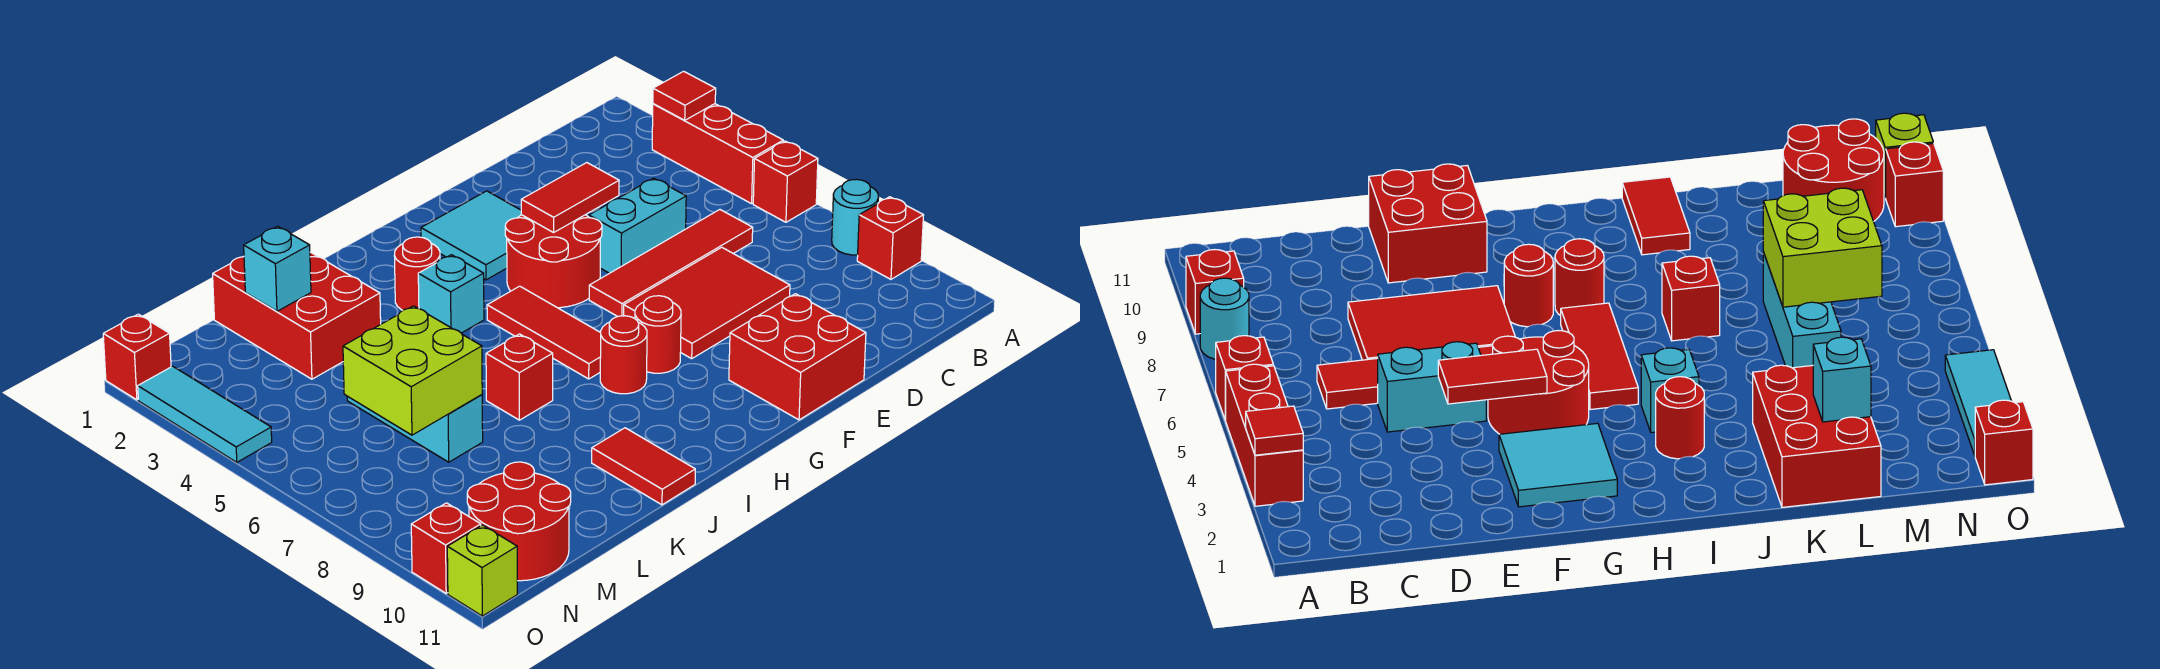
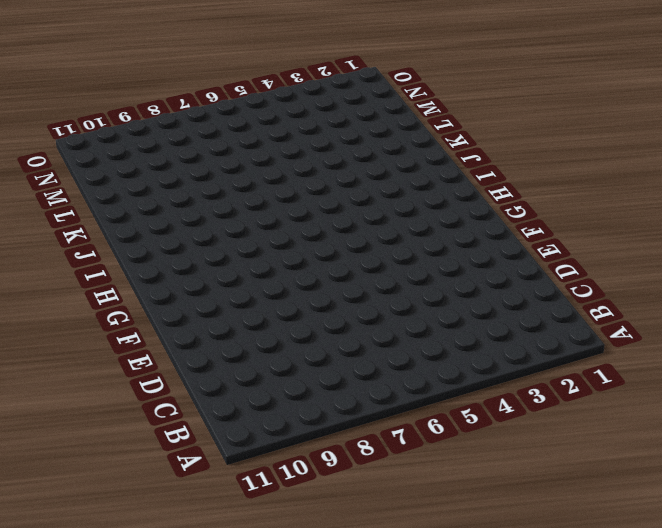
none -> red brick A3:A5 level 1
none -> red brick A6 level 1
none -> cyan round brick A8 level 1

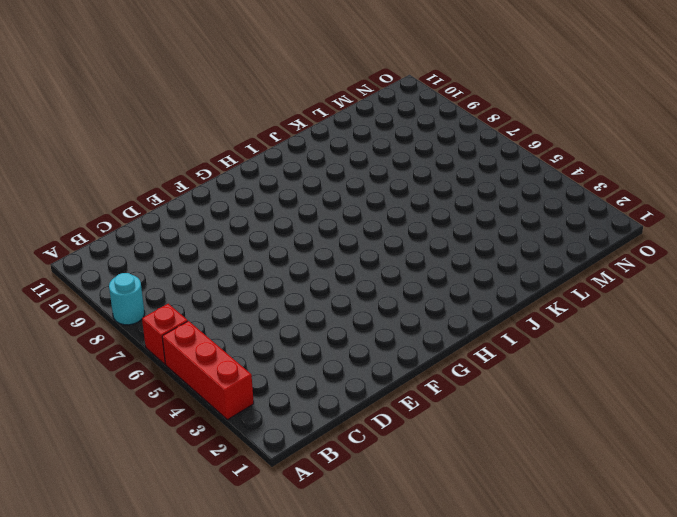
none -> red brick A9 level 1
none -> red tile C6:F6 level 1
none -> cyan brick D5:E5 level 1

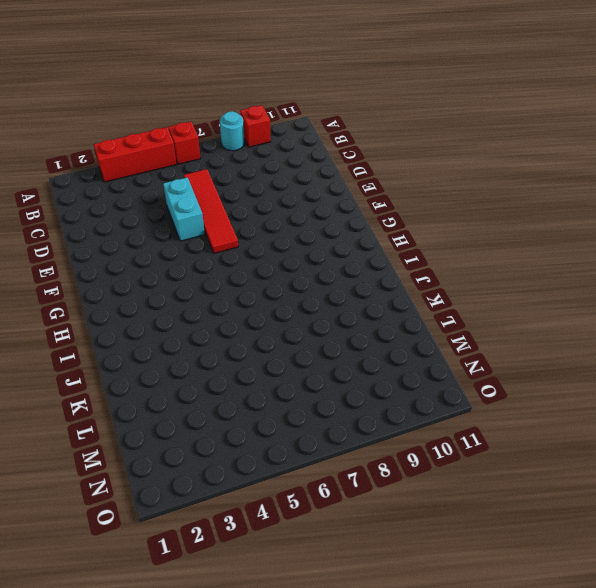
none -> red tile D7:F8 level 1
none -> red brick E10:F11 level 1
none -> cyan tile F2:G3 level 1

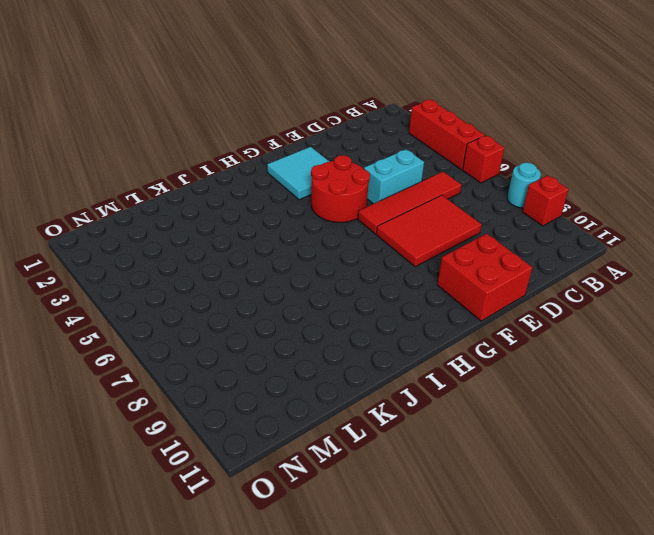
none -> red round brick G8 level 1
none -> red tile H5:H7 level 1
none -> red round brick H8 level 1

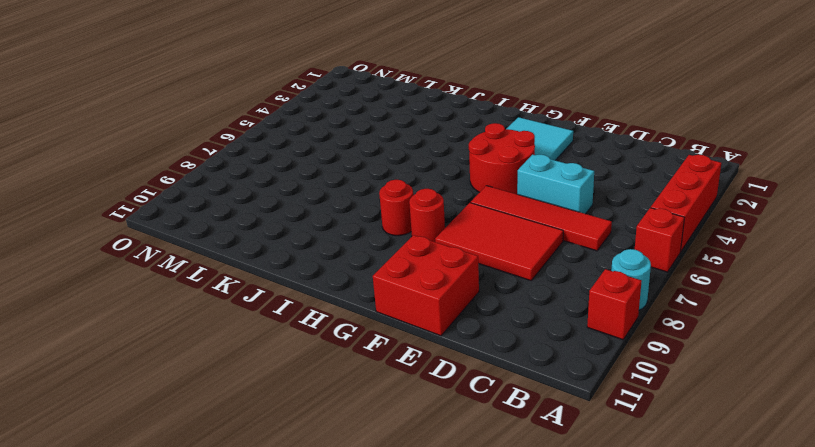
none -> red tile H5:H7 level 1
none -> red round brick I3 level 1
none -> cyan brick I4 level 1

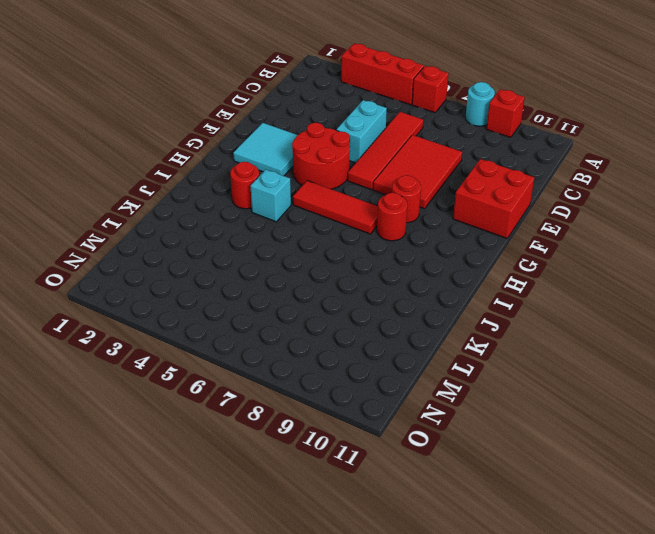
none -> red brick J7 level 1
none -> red tile J10:J11 level 1
none -> red brick K1:L3 level 1

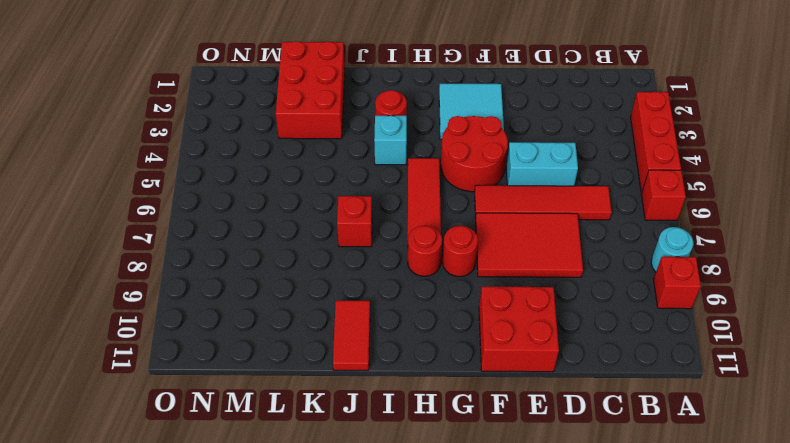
none -> cyan brick L5:L7 level 1
none -> red round brick M10:N11 level 1
none -> red brick O1 level 1

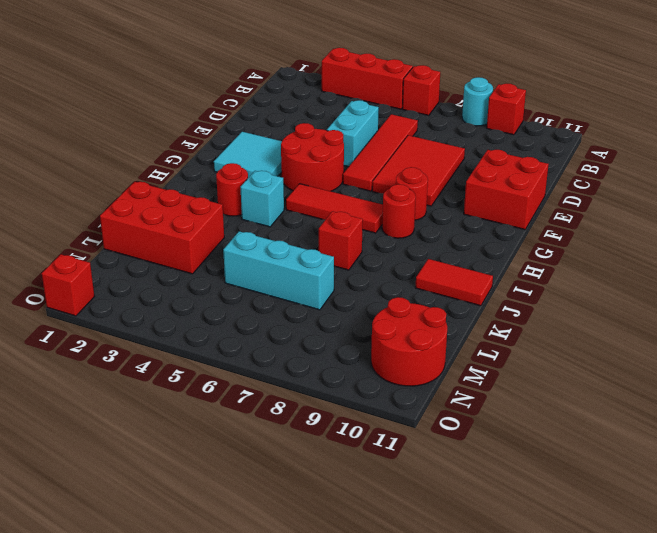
none -> cyan tile O2:O4 level 1
none -> red brick O10 level 1
none -> lime brick O11 level 1

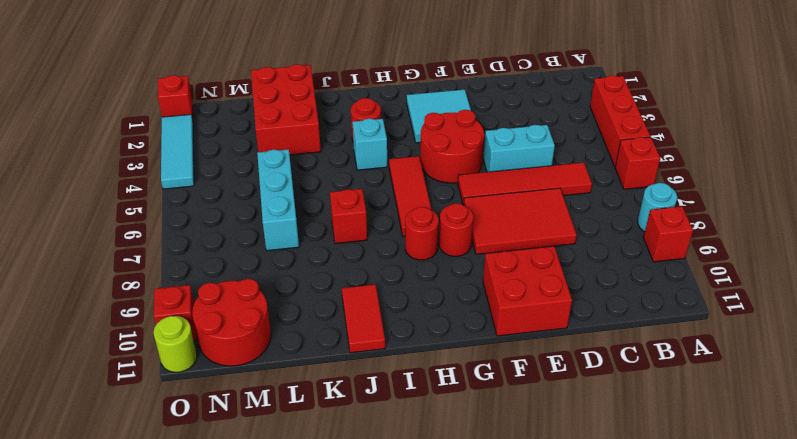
lime round brick O11 level 1 -> lime brick O11 level 1
none -> red tile A3 level 2
none -> red tile E4:F4 level 2
none -> cyan brick L2 level 2

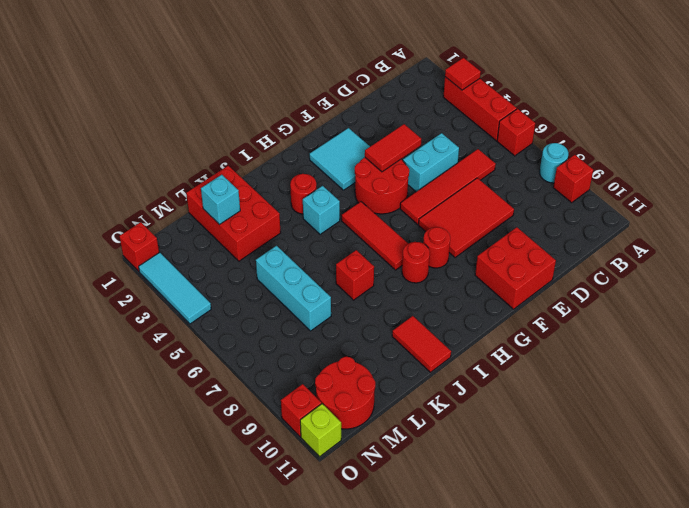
none -> lime brick L6:M7 level 2

